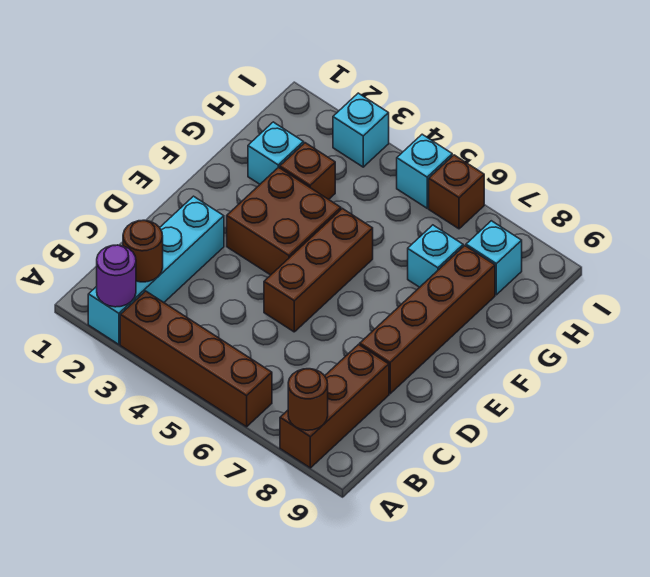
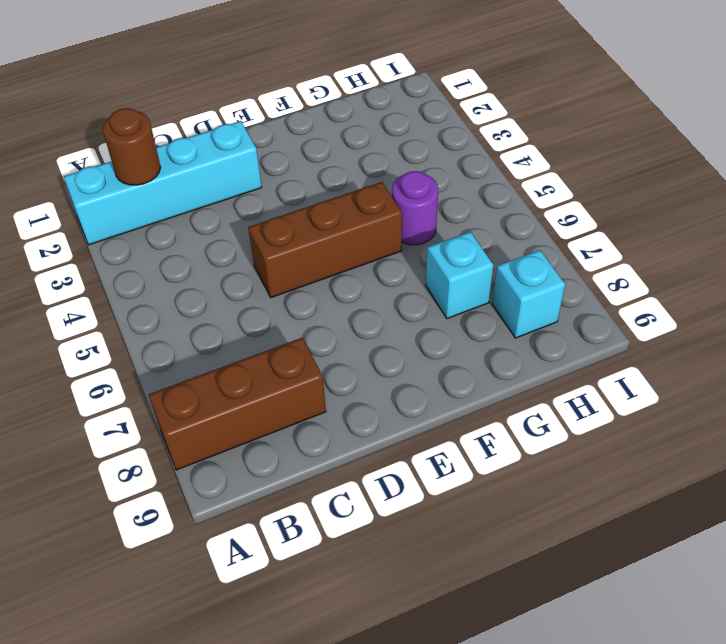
purple round brick G5 level 1 -> purple round brick A2 level 2
none -> brown brick A3:A6 level 1
none -> brown brick D8:G8 level 1
none -> brown brick E3:F4 level 1

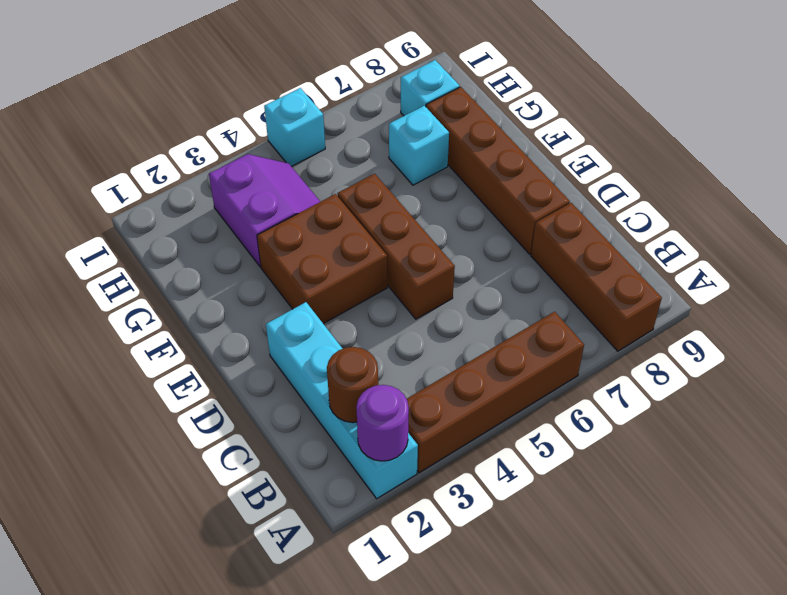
purple slope G3:H4 level 1 top 3 -> brown brick G3 level 1
none -> cyan brick G2 level 1
none -> cyan brick I3 level 1
none -> brown brick I6 level 1

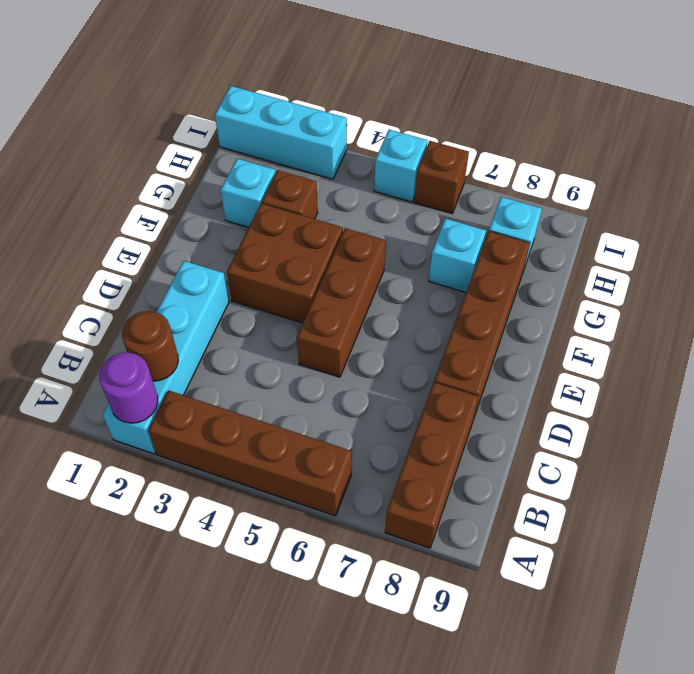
cyan brick I1:I3 level 1 -> cyan brick I3 level 1
none -> brown round brick A8 level 2

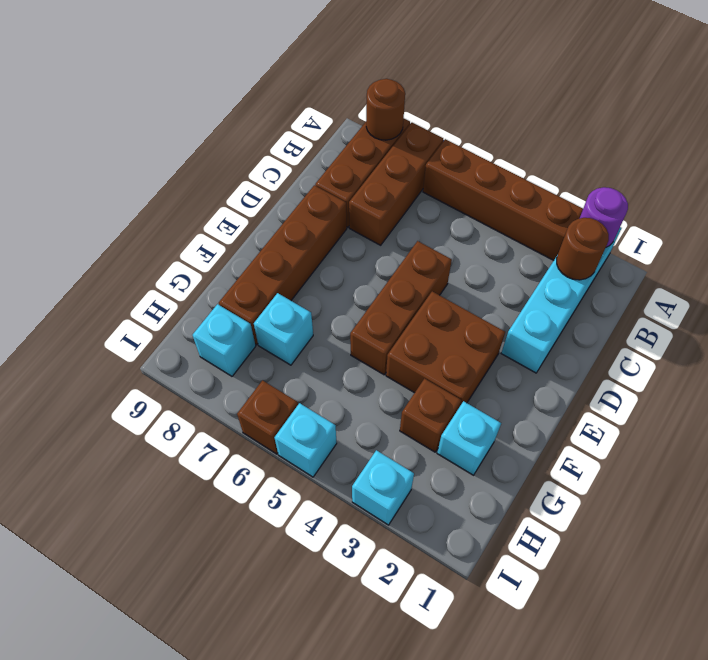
brown brick A7:C7 level 1 -> none

